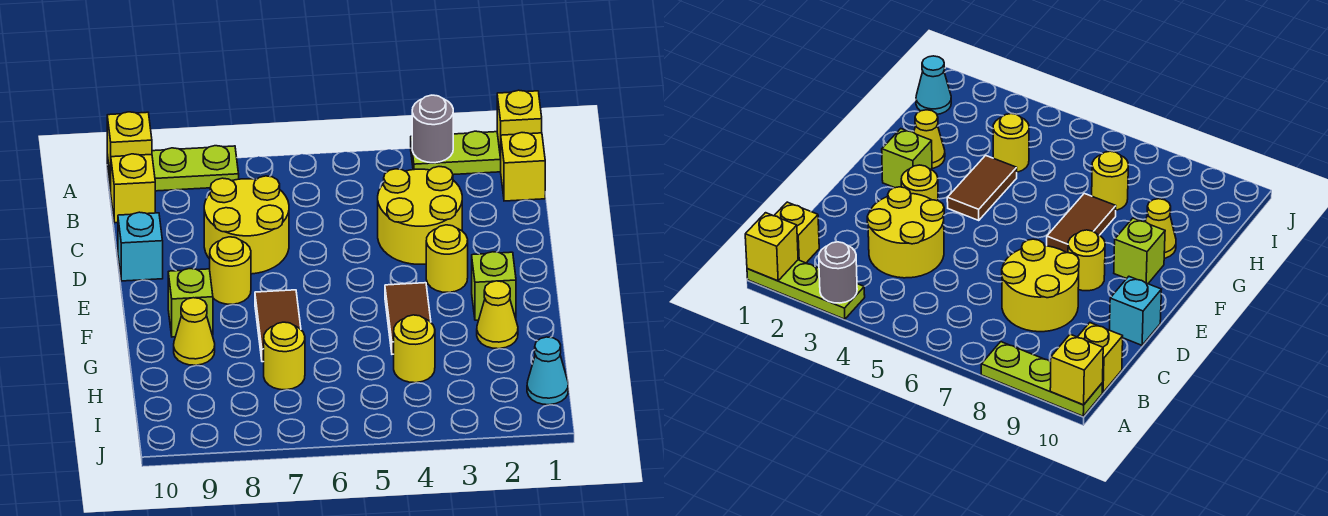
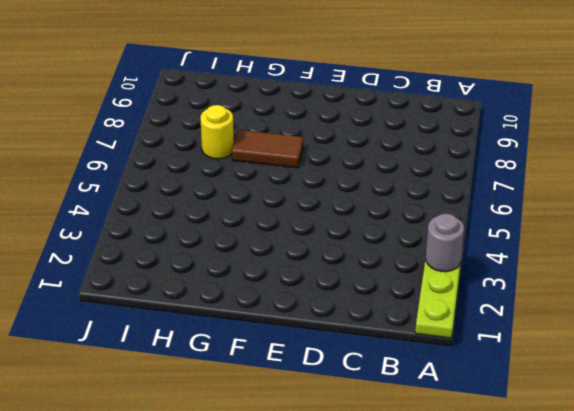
none -> lime plate A8:A10 level 1
none -> yellow brick B1 level 1
none -> yellow brick B10 level 1

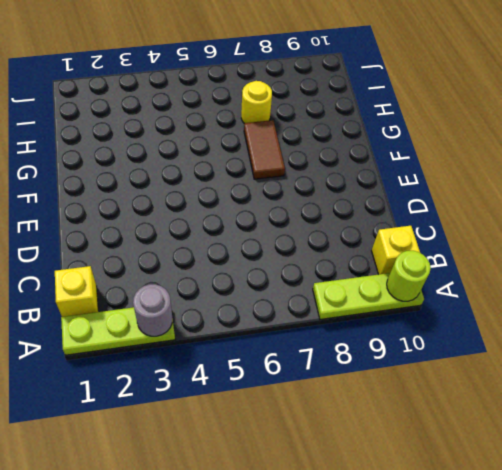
lime round brick A10 level 2 -> yellow brick A10 level 2
none -> yellow round brick C3:D4 level 1
none -> yellow round brick C7:D8 level 1
none -> cyan brick D10 level 1

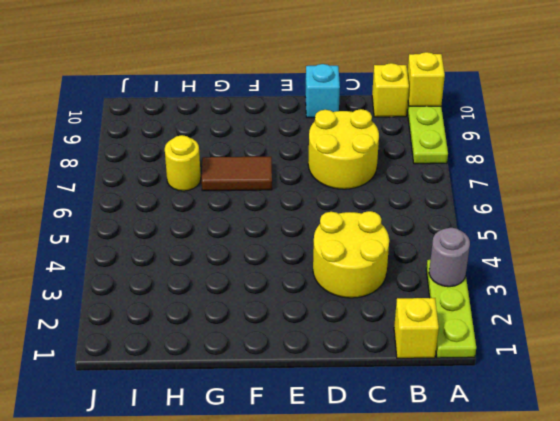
none -> yellow round brick E3 level 1
none -> yellow round brick E8 level 1
none -> lime brick F2 level 1

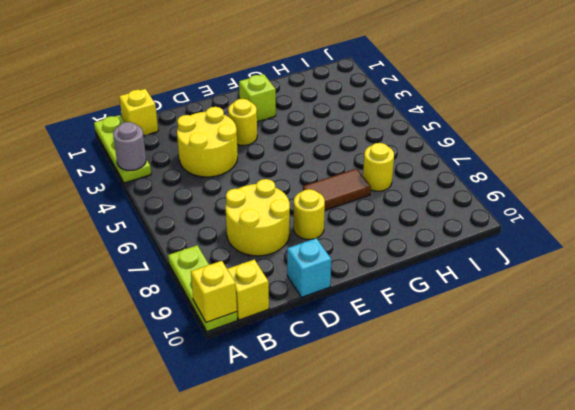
none -> brown tile F4:G4 level 1
none -> lime brick F9 level 1
none -> yellow cone G2 level 1

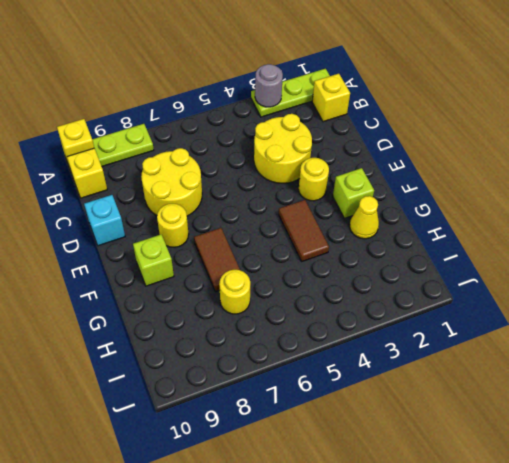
none -> yellow cone G9 level 1
none -> yellow round brick H4 level 1
none -> cyan cone I1 level 1

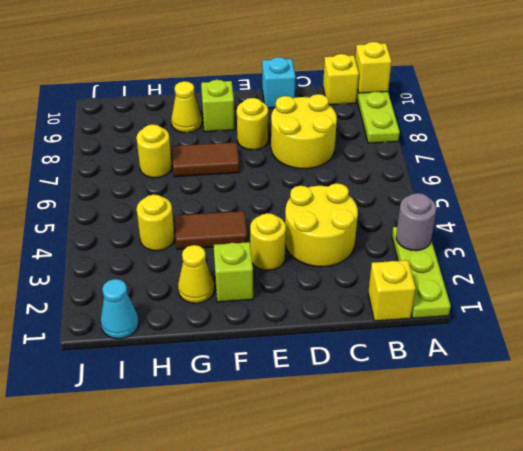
none -> yellow brick A1 level 2

